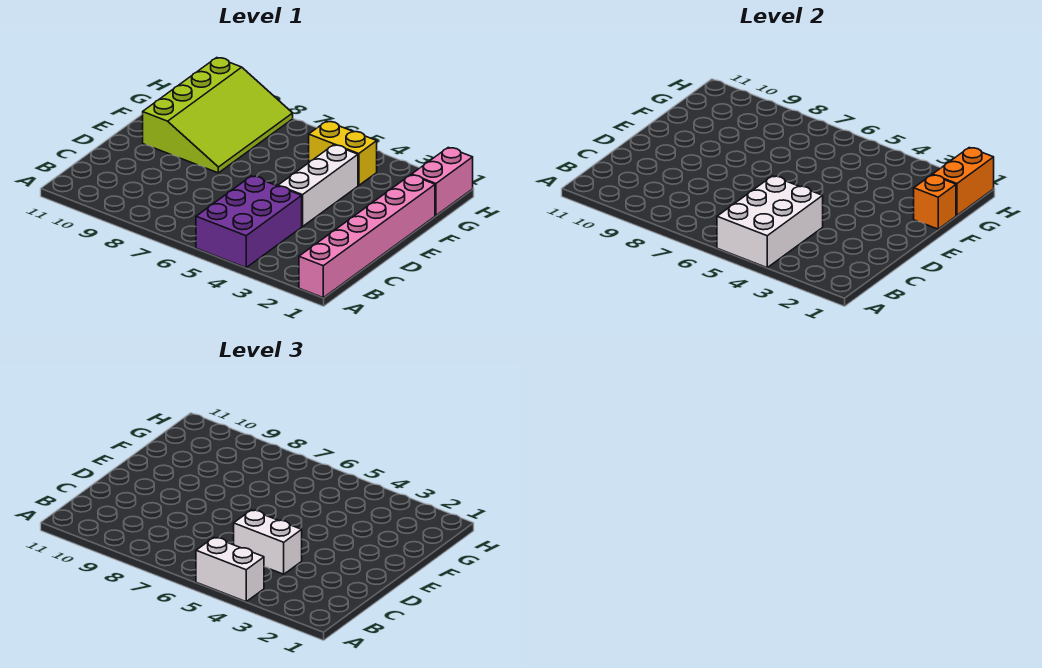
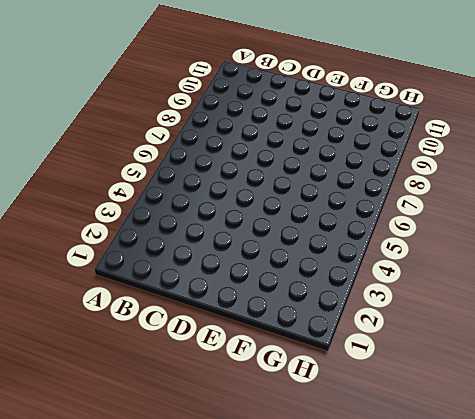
none -> pink brick A1:F1 level 1
none -> purple brick A4:C5 level 1

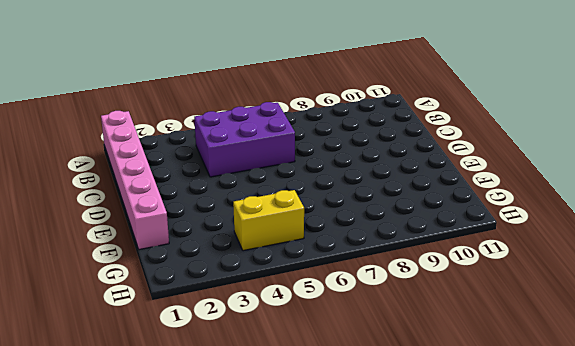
purple brick B4:C6 level 1 -> purple brick A4:C5 level 1
none -> white brick D4:F4 level 1
none -> lime slope E8:H10 level 1 top 10

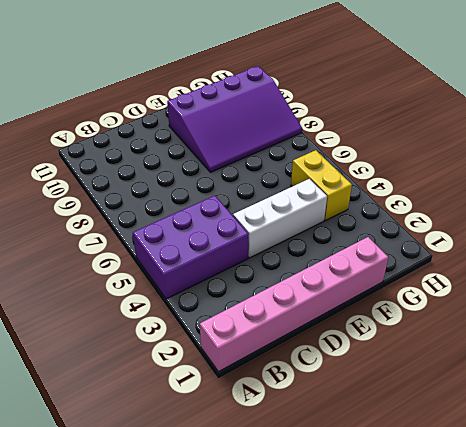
purple slope E8:H10 level 1 top 10 -> lime slope E8:H10 level 1 top 10
none -> pink brick G1:H1 level 1
none -> white brick A4:C5 level 2

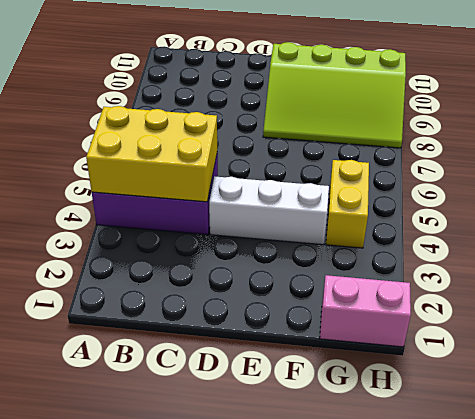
yellow brick A4:C5 level 2 -> white brick A4:C5 level 2
none -> pink brick A1:F1 level 1
none -> orange brick F1 level 2

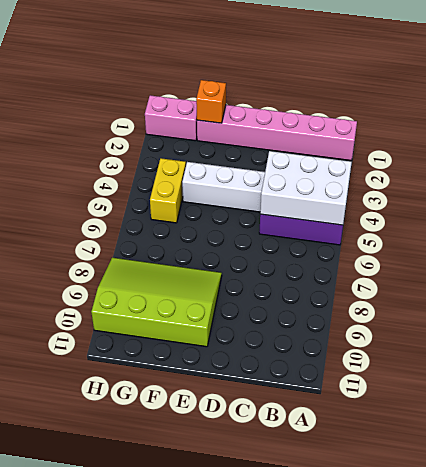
none -> orange brick G1:H1 level 2
none -> white brick A4:A5 level 3

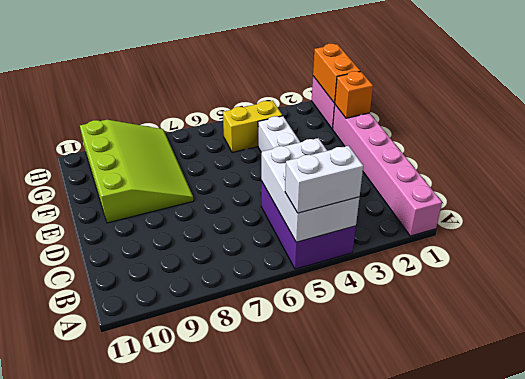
none -> white brick C4:C5 level 3

